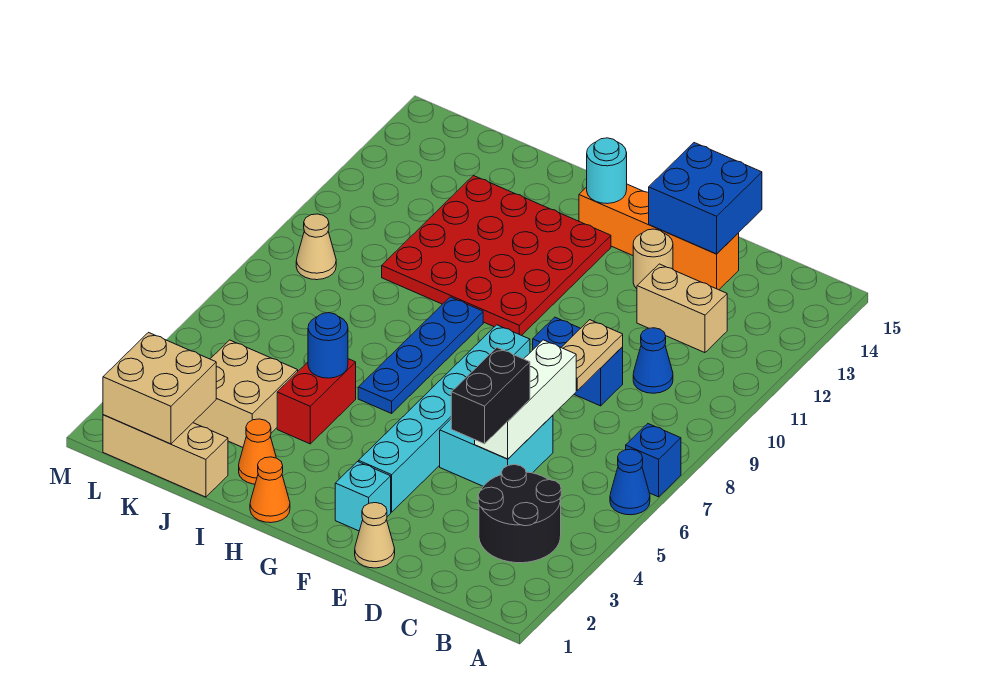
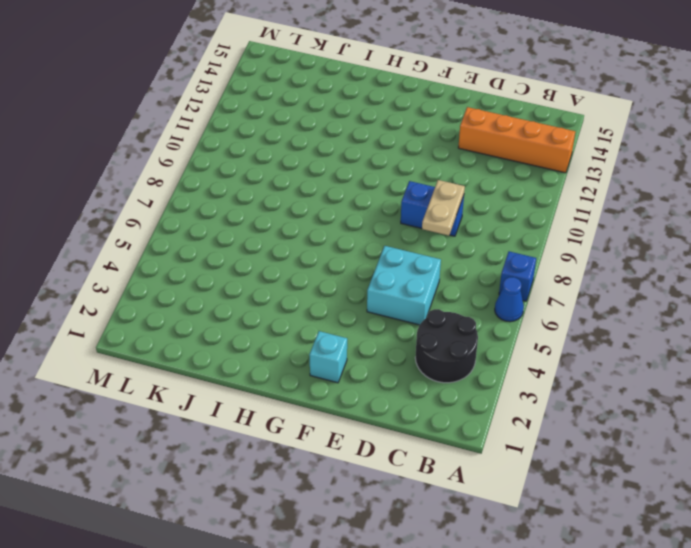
orange brick A13:D13 level 1 -> orange brick D14:G14 level 1
none -> blue cone C10 level 1
none -> tan brick C12:D12 level 1
none -> tan cone E1 level 1

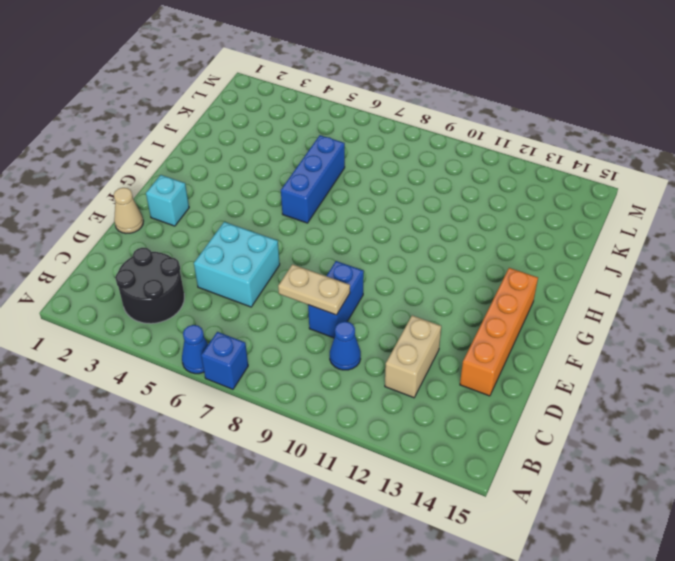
blue brick H6:J6 level 1 -> blue plate H6:H9 level 1
none -> tan round brick E13 level 1
none -> cyan brick F3:F8 level 1
none -> red plate G10:J13 level 1

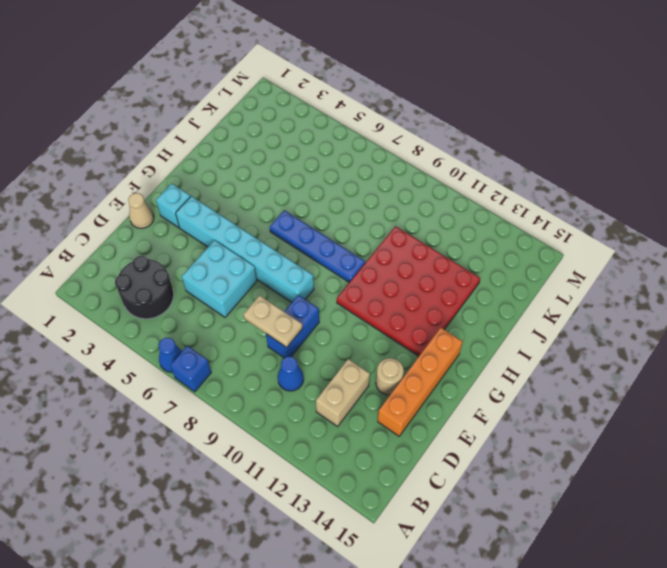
none -> orange cone H1 level 1
none -> orange cone I2 level 1
none -> red brick I4:I5 level 1

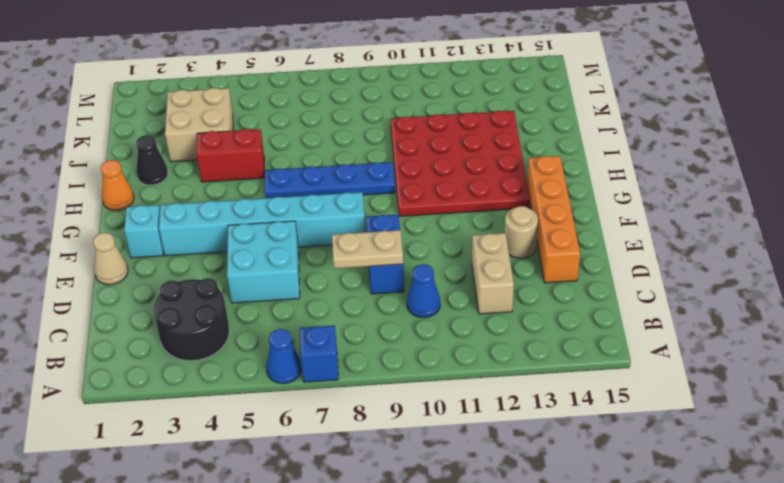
black cone I2 level 1 -> orange cone I2 level 1
none -> tan brick J1:L1 level 1
none -> tan cone L9 level 1
none -> white brick D5:D7 level 2

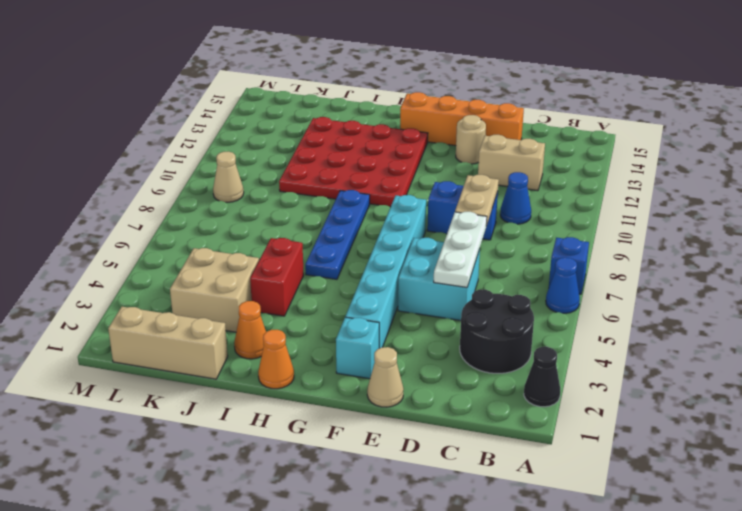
black cone A2 level 1 -> none
white plate D5:D7 level 2 -> white brick D5:D7 level 2
none -> blue brick D14:E15 level 2
none -> cyan round brick G14 level 2
none -> blue round brick I5 level 2

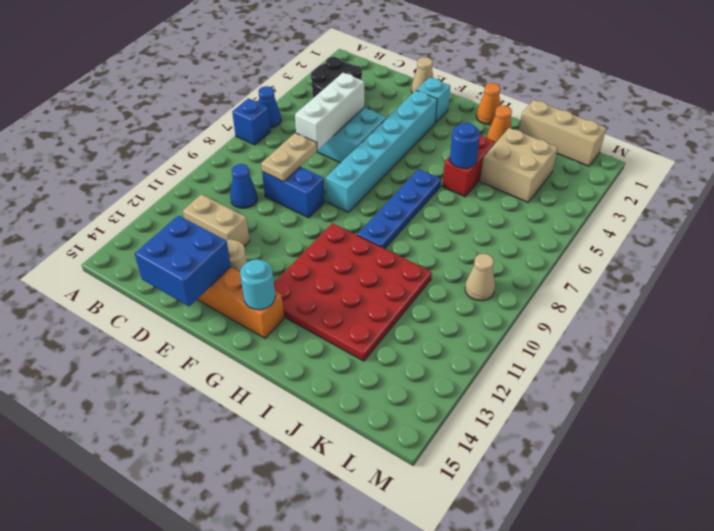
none -> tan brick K1:L2 level 2
none -> black brick D4:D5 level 3

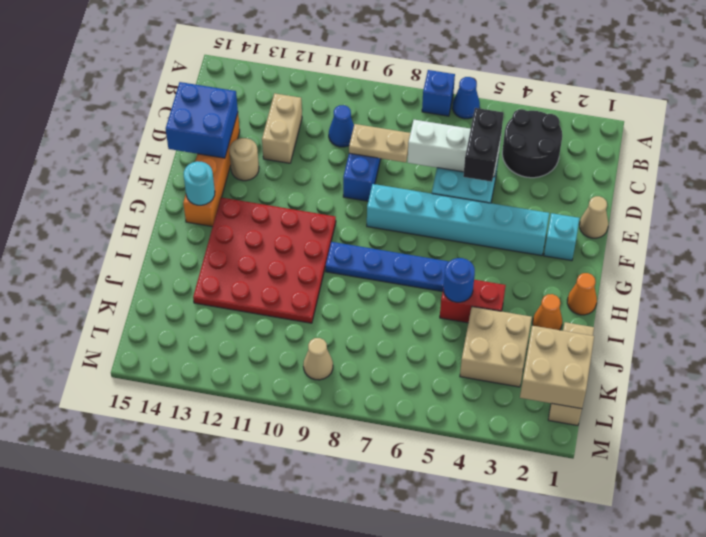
black brick D5:E5 level 3 -> black brick D4:D5 level 3

